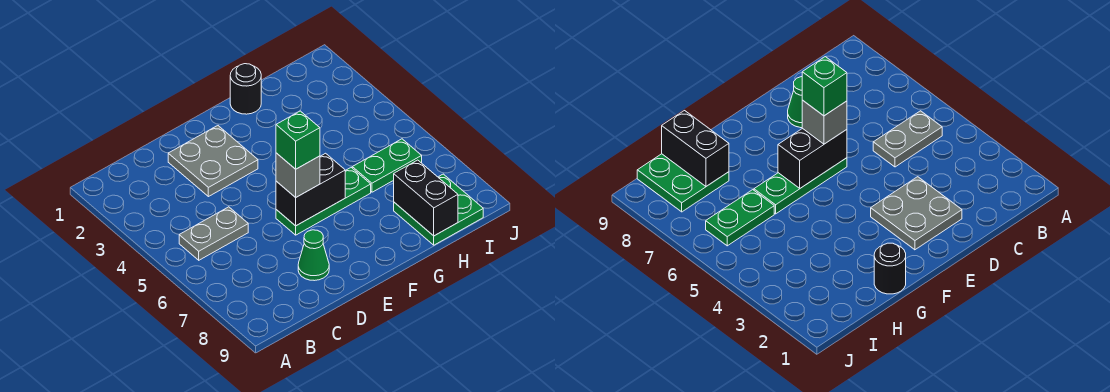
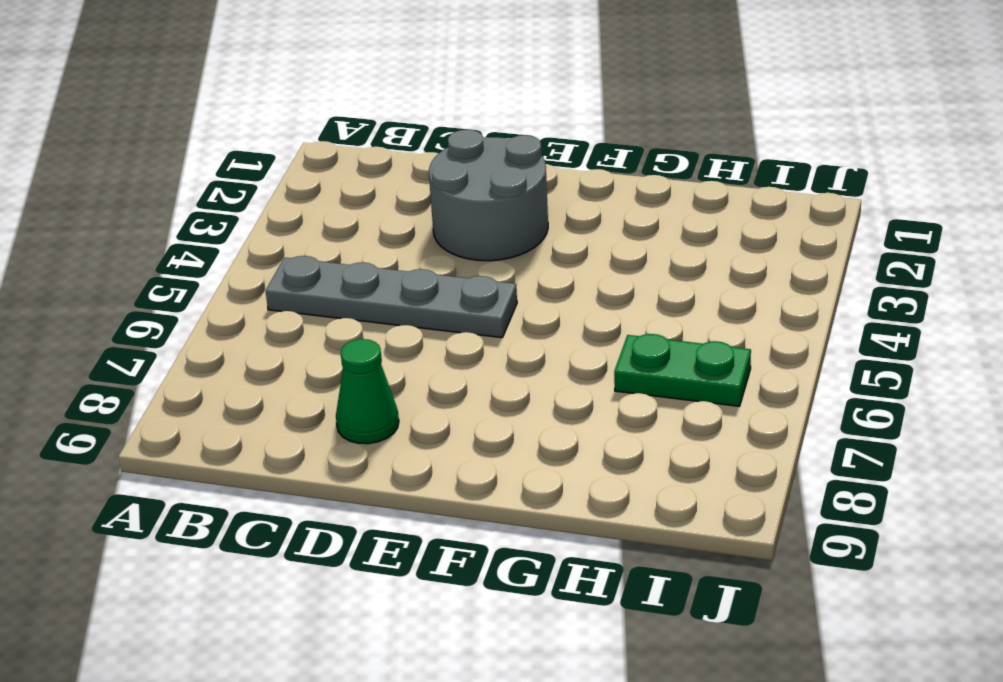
grey plate B5:E5 level 1 -> grey plate B5:C5 level 1
grey round brick D2:E3 level 1 -> grey plate D2:E3 level 1
none -> green plate E6:G6 level 1
none -> black round brick G1 level 1

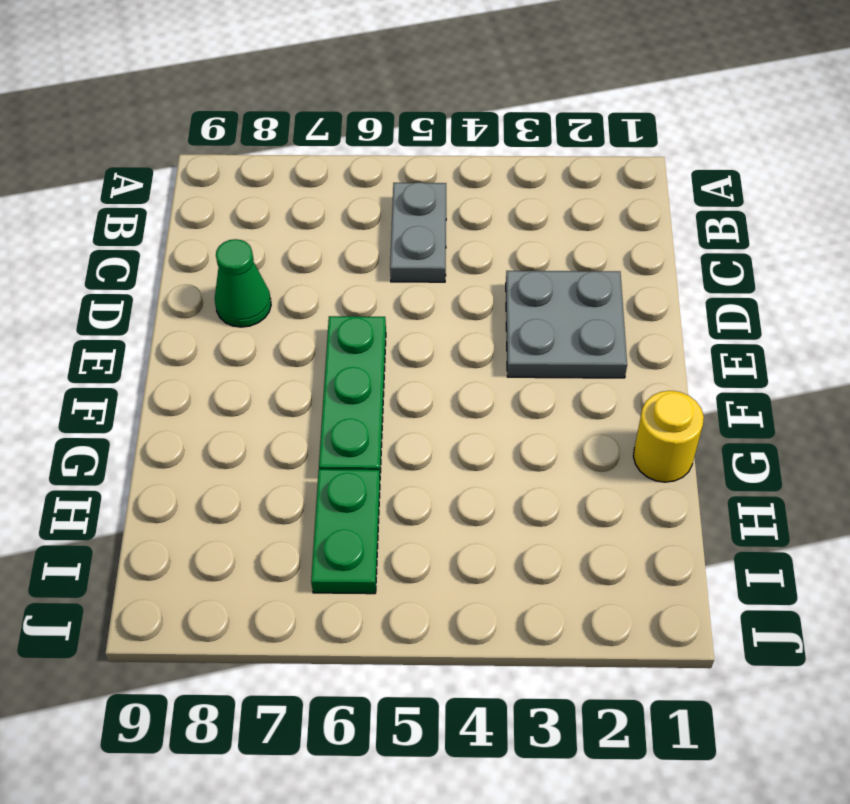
yellow round brick G1 level 1 -> black round brick G1 level 1
none -> green plate H8:I9 level 1
none -> black brick E6:F6 level 2

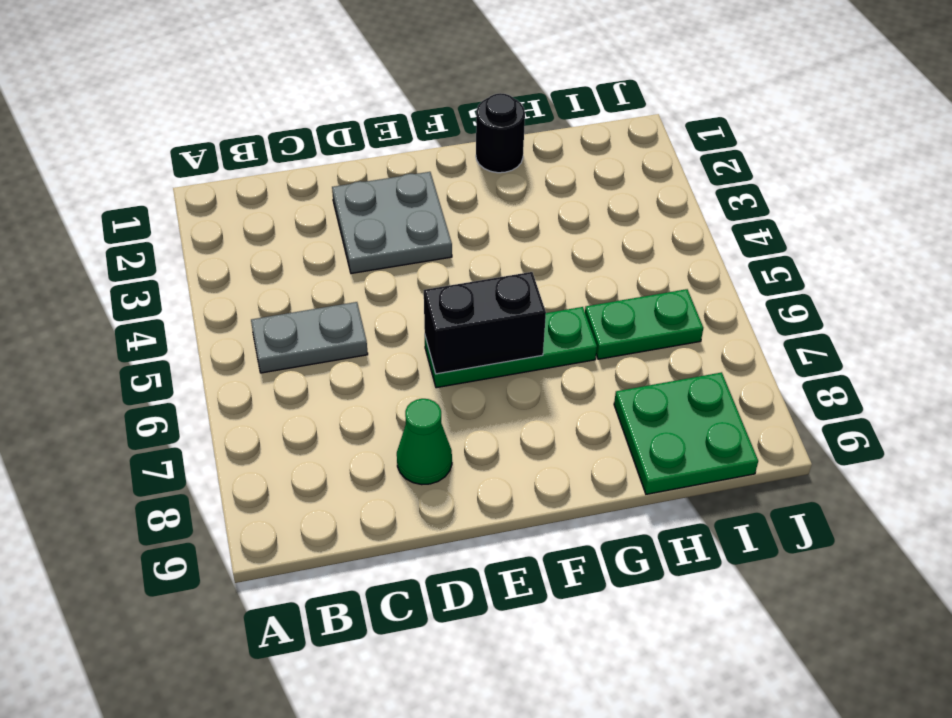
none -> black brick H8:H9 level 2
none -> grey brick E6 level 3

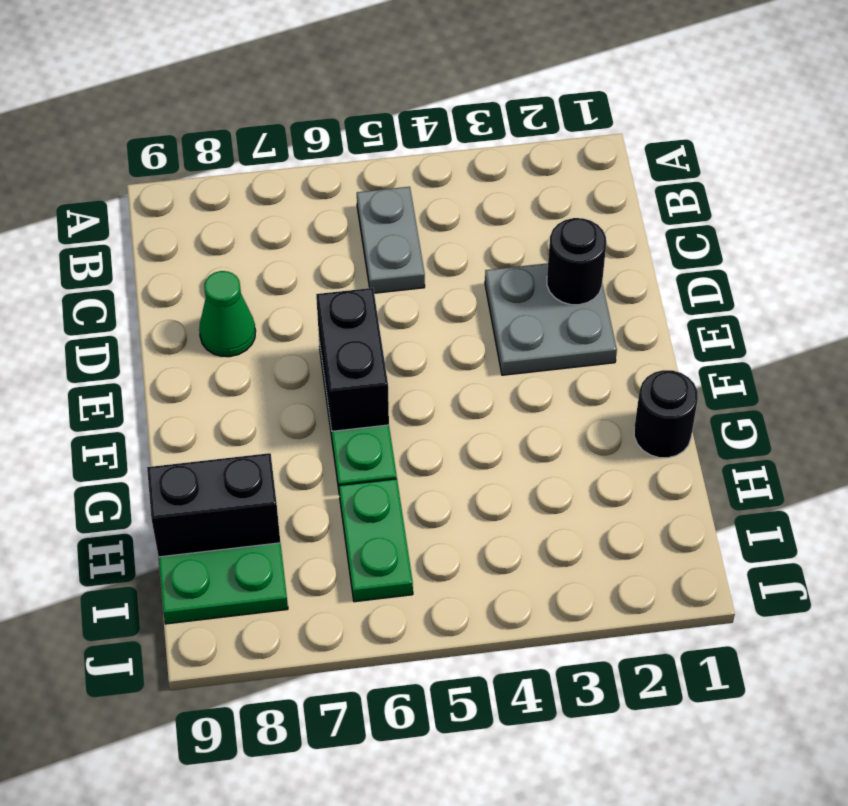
black round brick D2 level 2 -> none
none -> grey brick E6 level 3
none -> green brick E6 level 4

